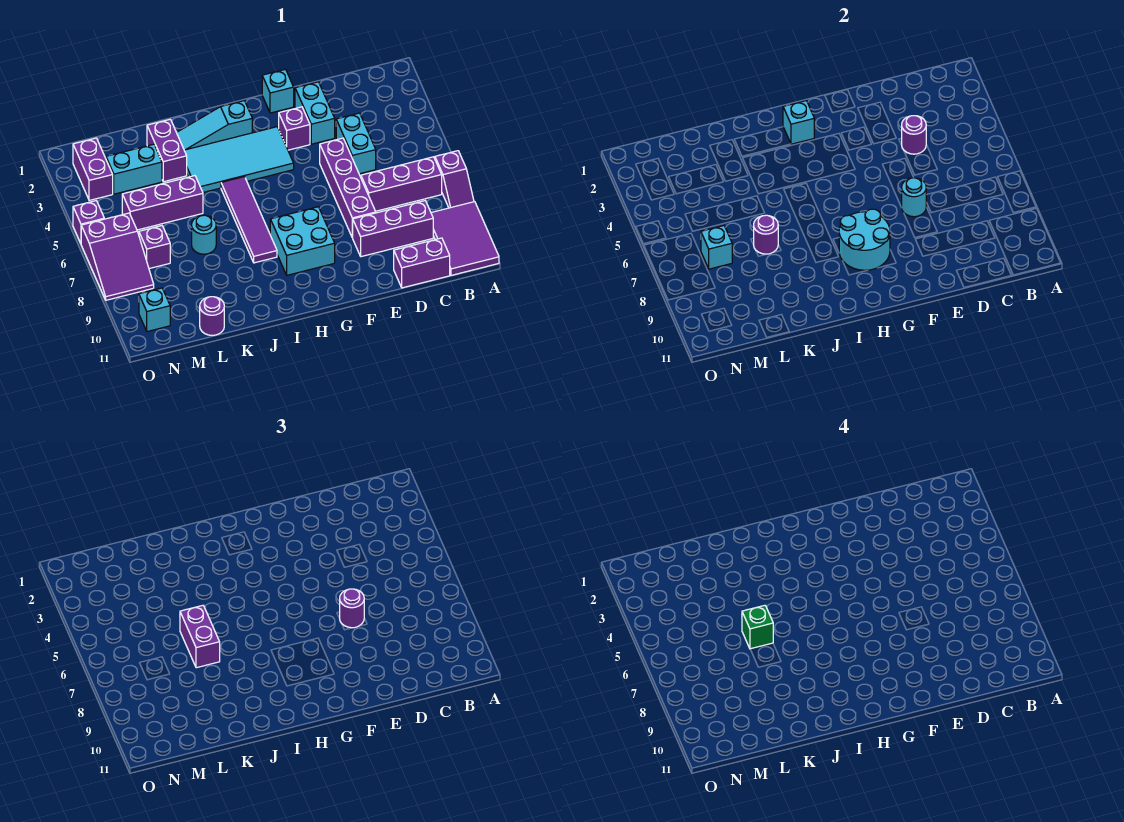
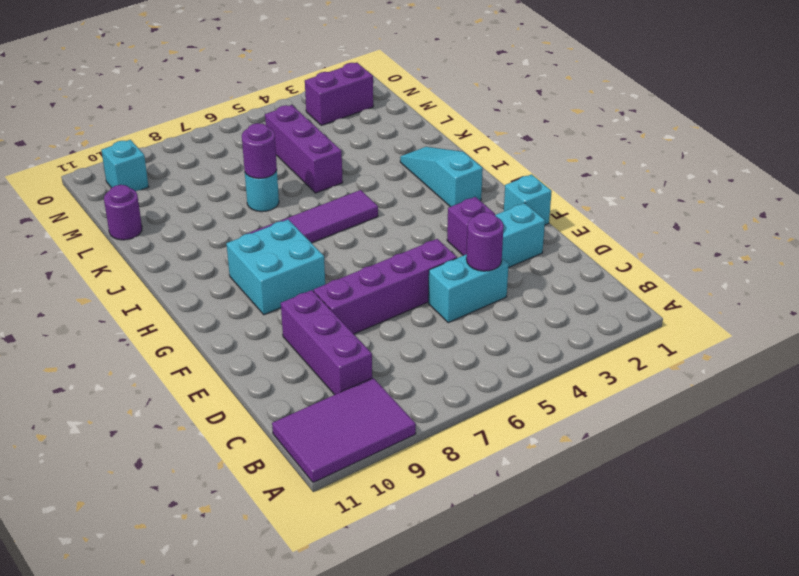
none -> purple slope A7:A8 level 1 top 7
none -> purple brick B7:D7 level 1
none -> purple brick C11:D11 level 1
none -> cyan tile G3:J4 level 1

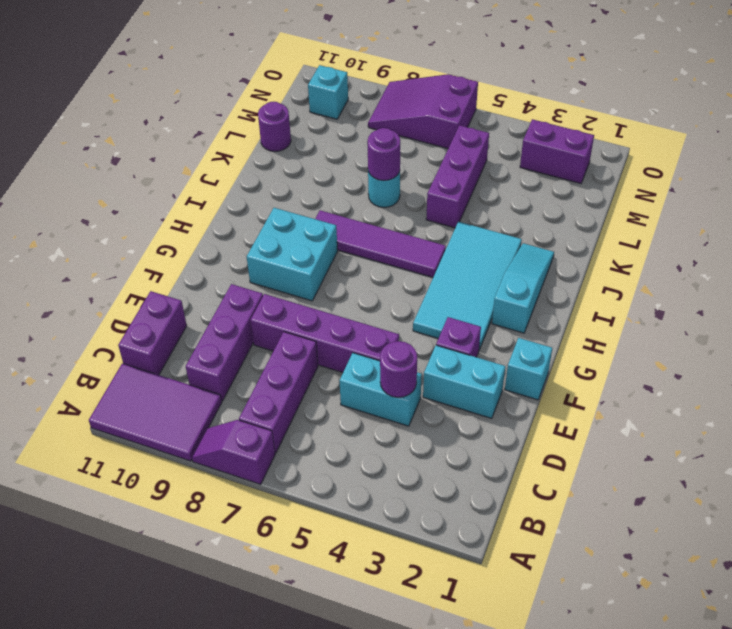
none -> purple brick K2:K3 level 1
none -> cyan brick L3:M3 level 1
none -> purple brick M7 level 1
none -> purple brick O5 level 1

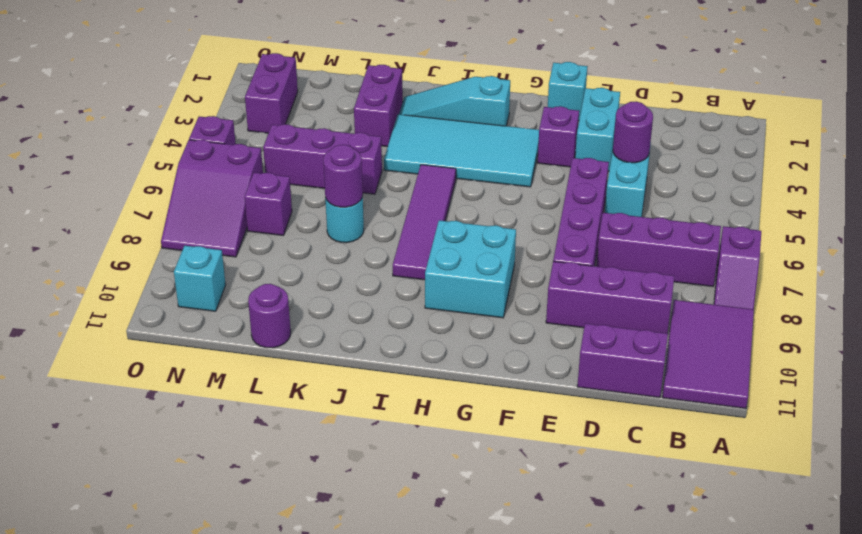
none -> cyan brick L3:M3 level 1
none -> cyan round brick E7 level 2
none -> cyan round brick G8:H9 level 2
none -> cyan brick H2 level 2

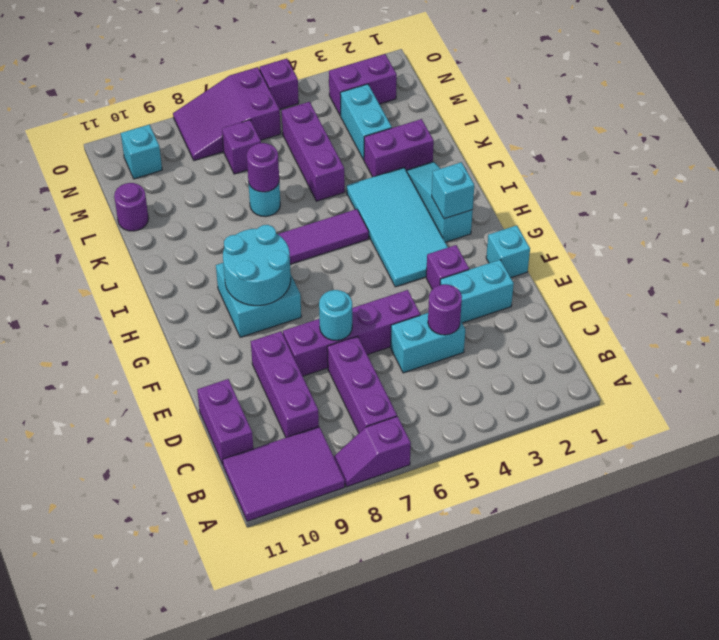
none -> cyan brick M7 level 2
none -> purple round brick E7 level 3
none -> purple brick K6:K7 level 3
none -> green brick K6 level 4

